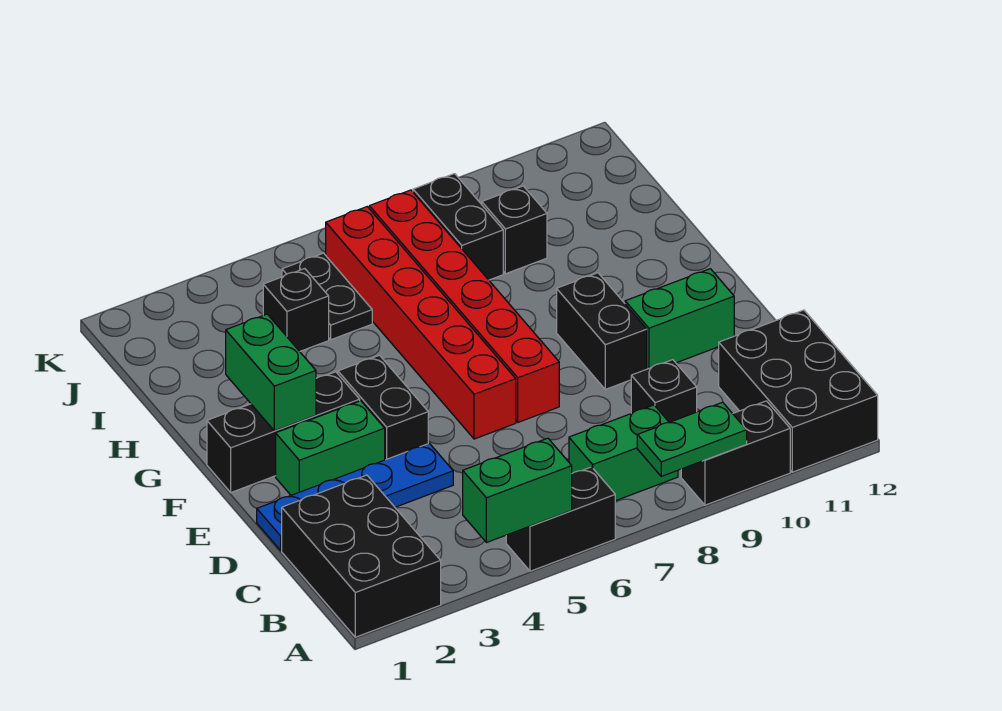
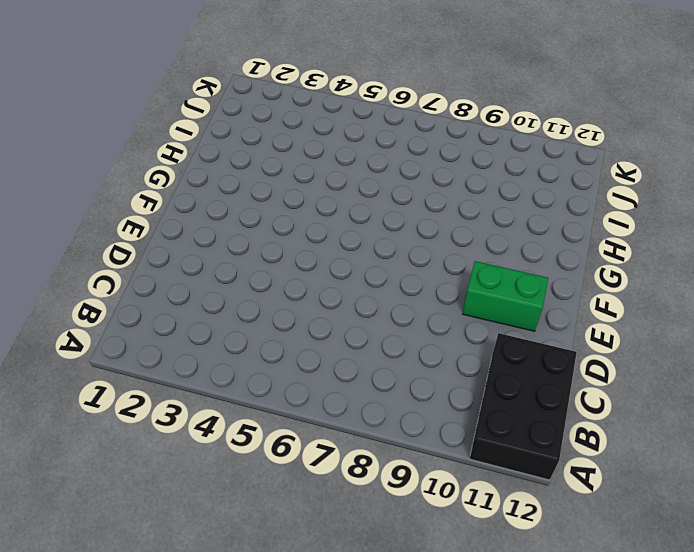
none -> black brick A1:C2 level 1
none -> black brick A5:A6 level 1
none -> black brick A9:A10 level 1

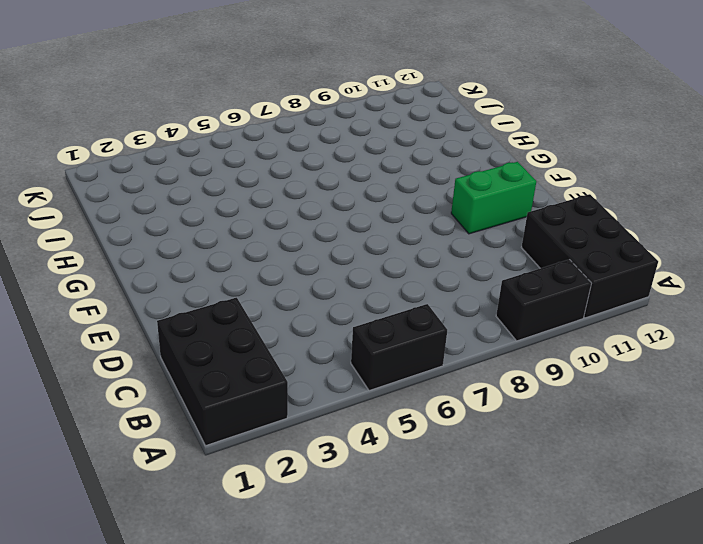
none -> green brick B7:B8 level 1
none -> black brick C9 level 1
none -> blue plate D1:D4 level 1

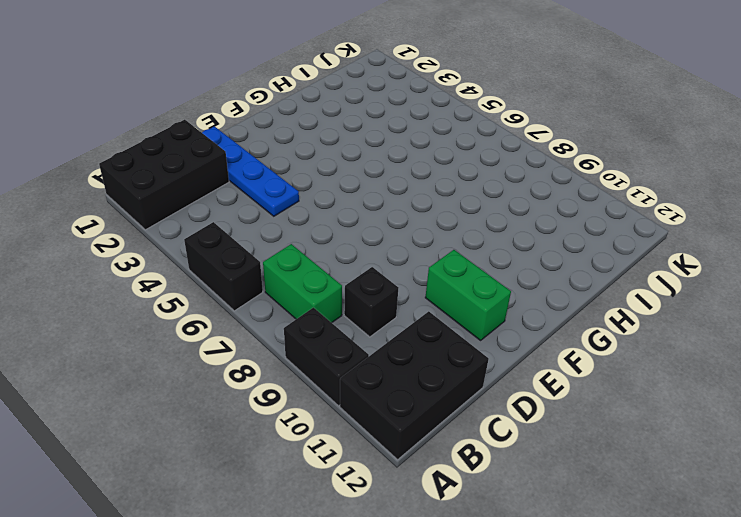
none -> green brick E2:E3 level 1
none -> black brick E4:F4 level 1
none -> red brick E6:J6 level 1

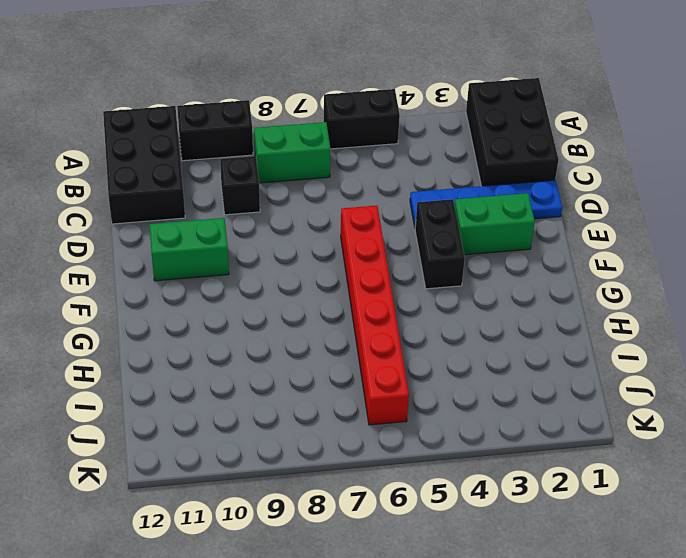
none -> red brick E7:J7 level 1
none -> black brick E9:F9 level 1
none -> black brick F1:F3 level 1

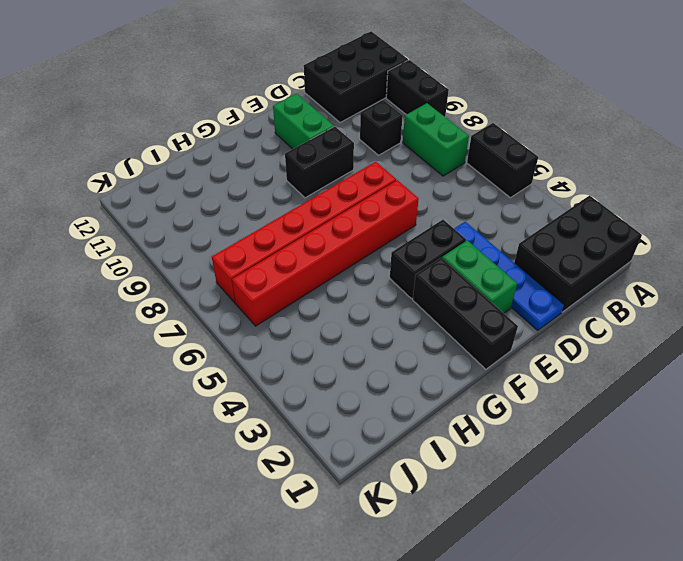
none -> black brick I4 level 1
none -> black plate I5:J5 level 1
none -> black brick I8:J8 level 1

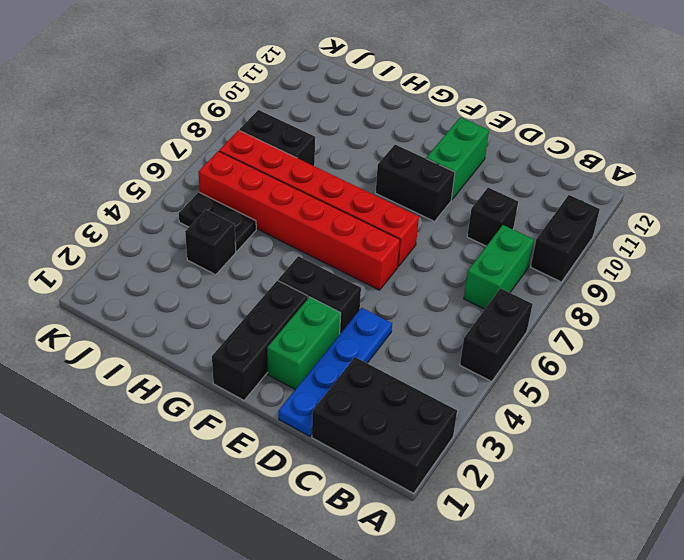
none -> black brick A11:C12 level 1
none -> black brick I9 level 1
none -> green brick A4:A5 level 2

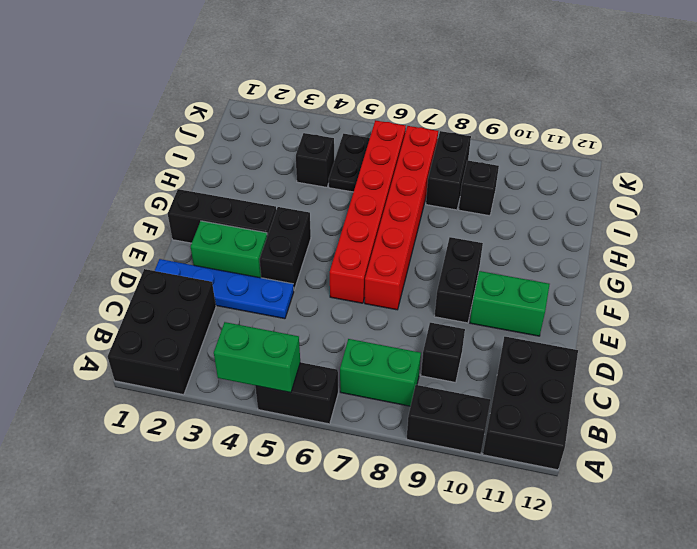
none -> green plate A8:A9 level 2
none -> green brick F2:G2 level 2

